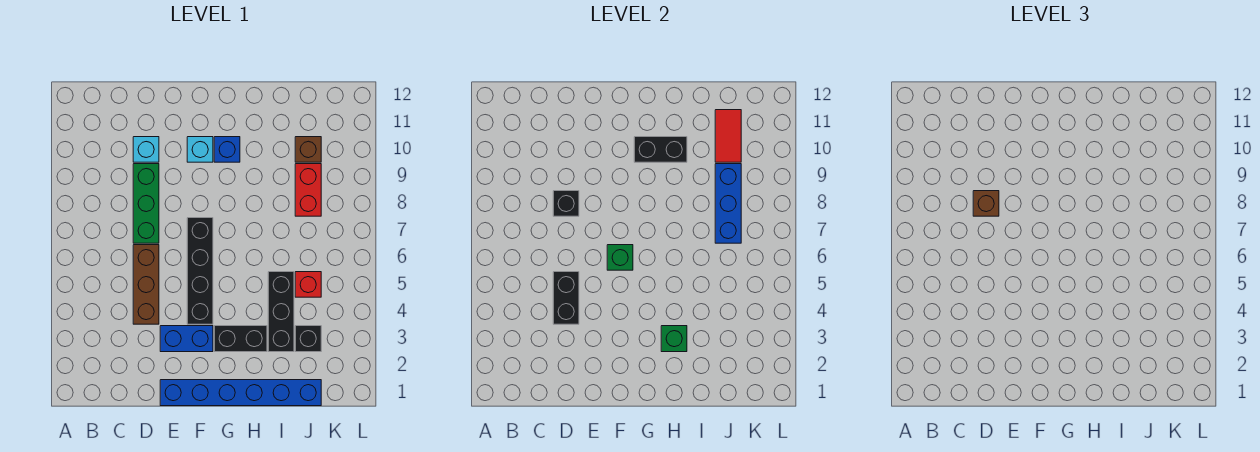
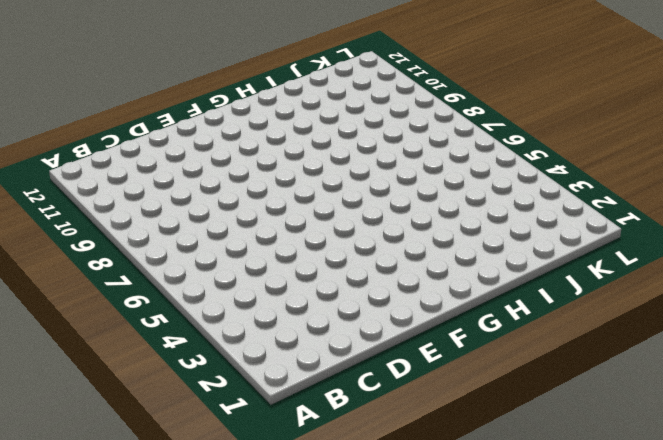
none -> brown brick D4:D6 level 1
none -> green brick D7:D9 level 1
none -> cyan brick D10 level 1

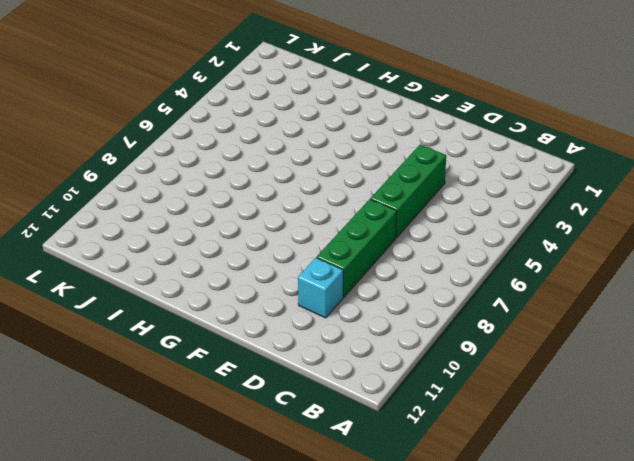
green brick D4:D6 level 1 -> brown brick D4:D6 level 1
none -> blue brick E1:J1 level 1
none -> blue brick E3:F3 level 1
none -> black brick F4:F7 level 1

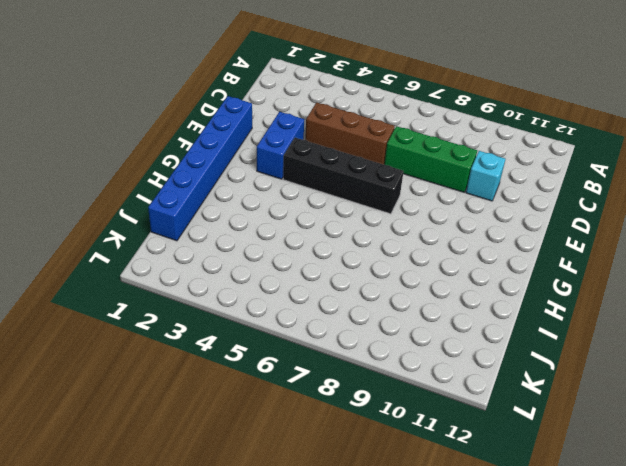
none -> cyan brick F10 level 1
none -> black brick G3:H3 level 1
none -> blue brick G10 level 1

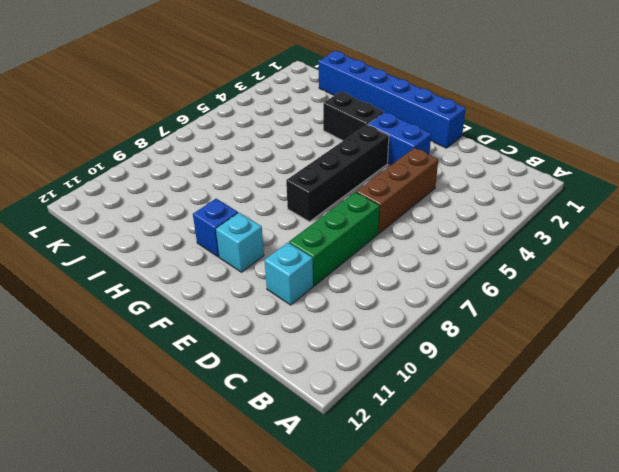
none -> black brick I3:I5 level 1
none -> black brick J3 level 1
none -> red brick J5 level 1

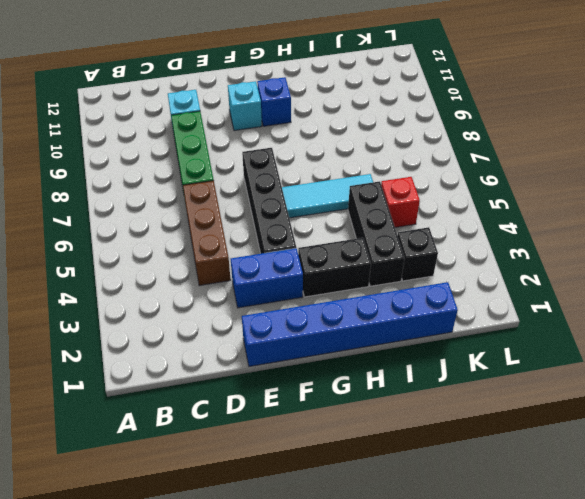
cyan tile G6:I6 level 1 -> none
none -> red brick J8:J9 level 1
none -> brown brick J10 level 1
none -> black brick D4:D5 level 2

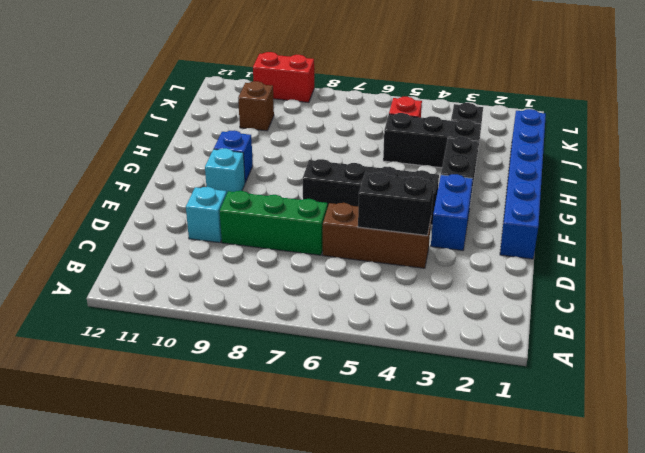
red brick L9:L10 level 1 -> red brick J8:J9 level 1
none -> black brick D8 level 2
none -> green brick F6 level 2
none -> black brick G10:H10 level 2

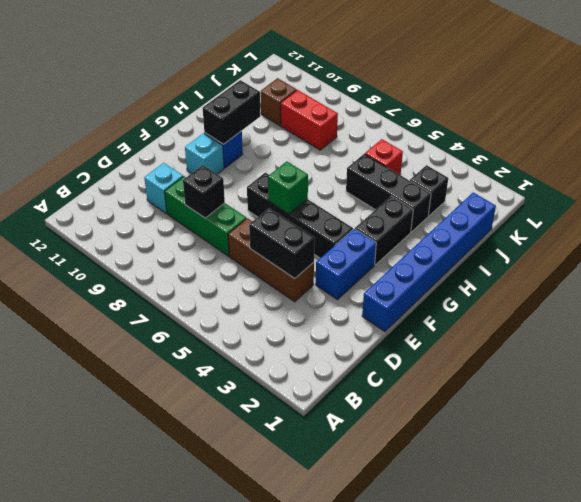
none -> green brick H3 level 2
none -> blue brick J7:J9 level 2
none -> red tile J10:J11 level 2

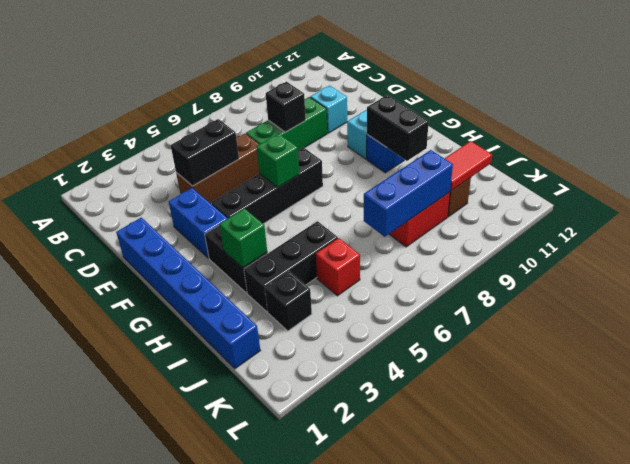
none -> brown brick D8 level 3

